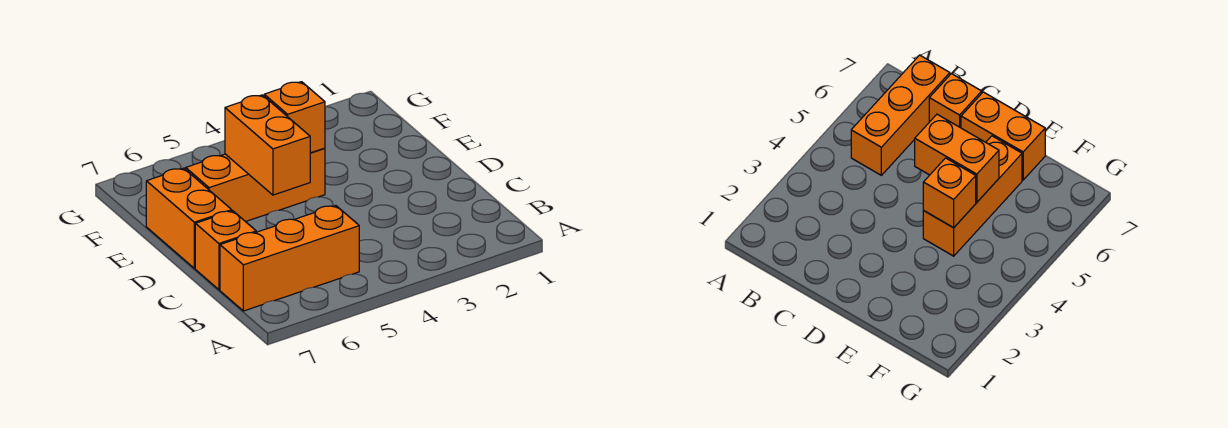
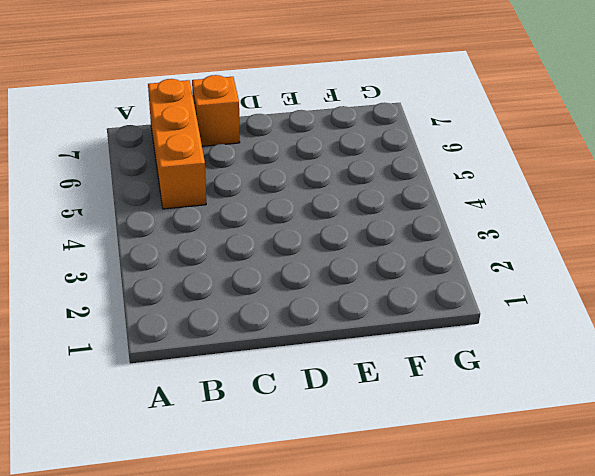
none -> orange brick D7:E7 level 1
none -> orange brick E4:E6 level 1

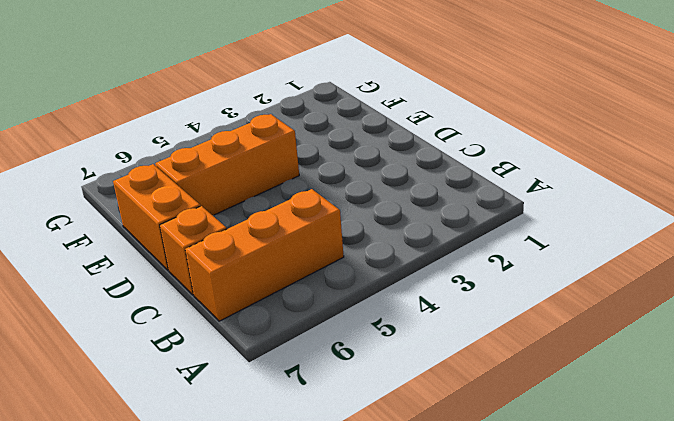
none -> orange brick D5:E5 level 2
none -> orange brick E4 level 2

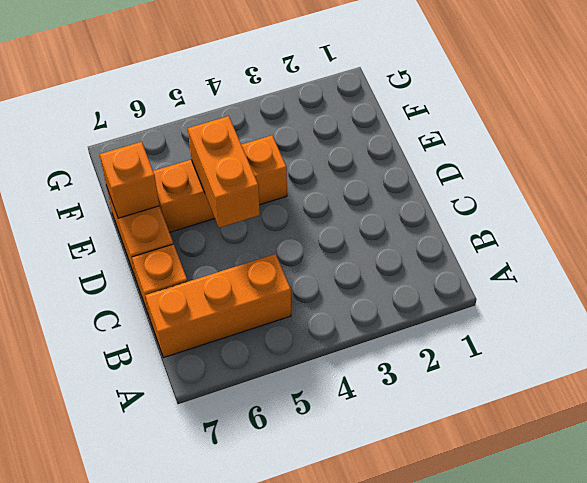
orange brick E7 level 2 -> orange brick E4 level 2

